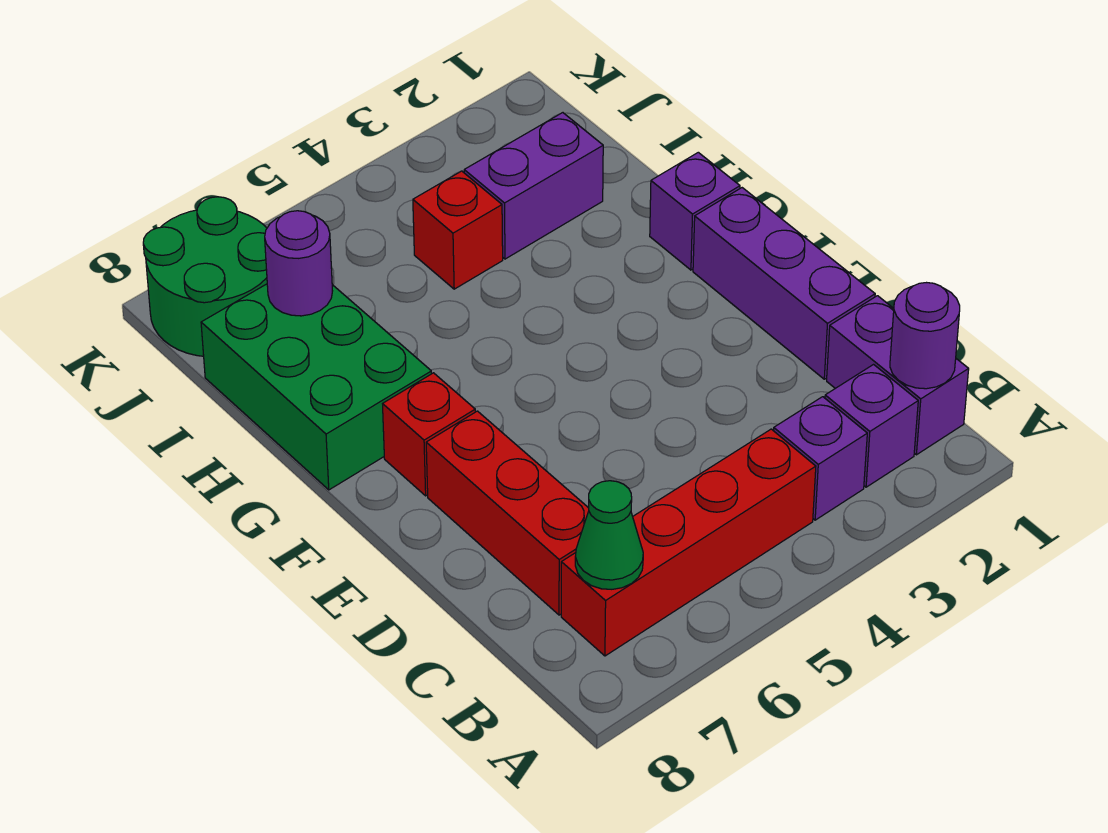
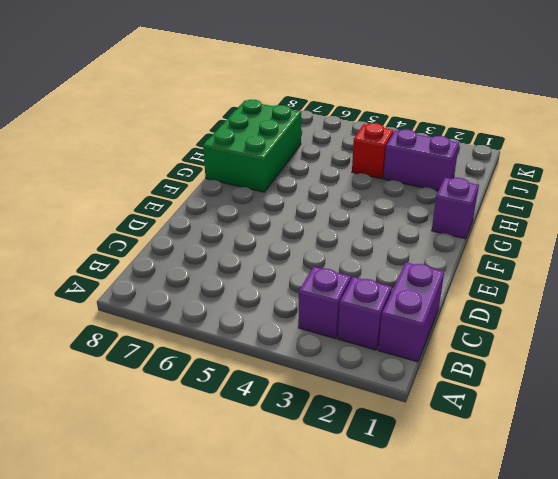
none -> red brick B4:B7 level 1
none -> red brick C7:E7 level 1
none -> purple brick D1:F1 level 1

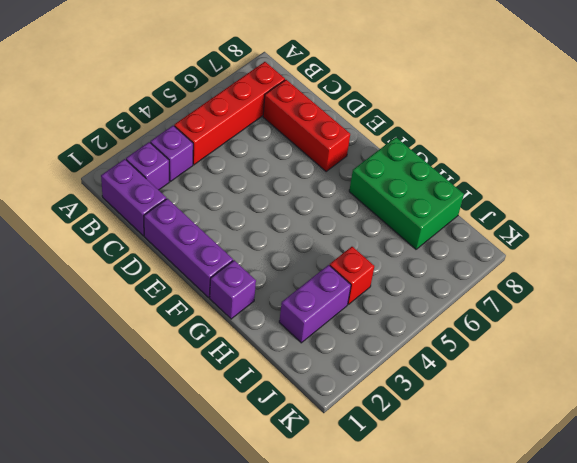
none -> red brick F7 level 1
none -> green round brick J7:K8 level 1
none -> purple round brick B1 level 2

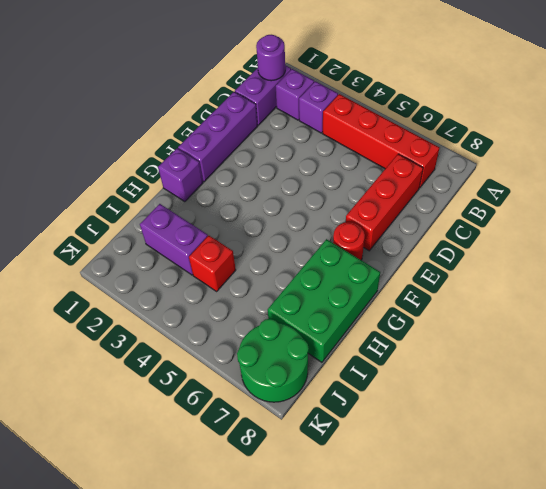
red round brick F7 level 1 -> red brick F7 level 1
none -> green cone B7 level 2
none -> purple round brick I7 level 2

